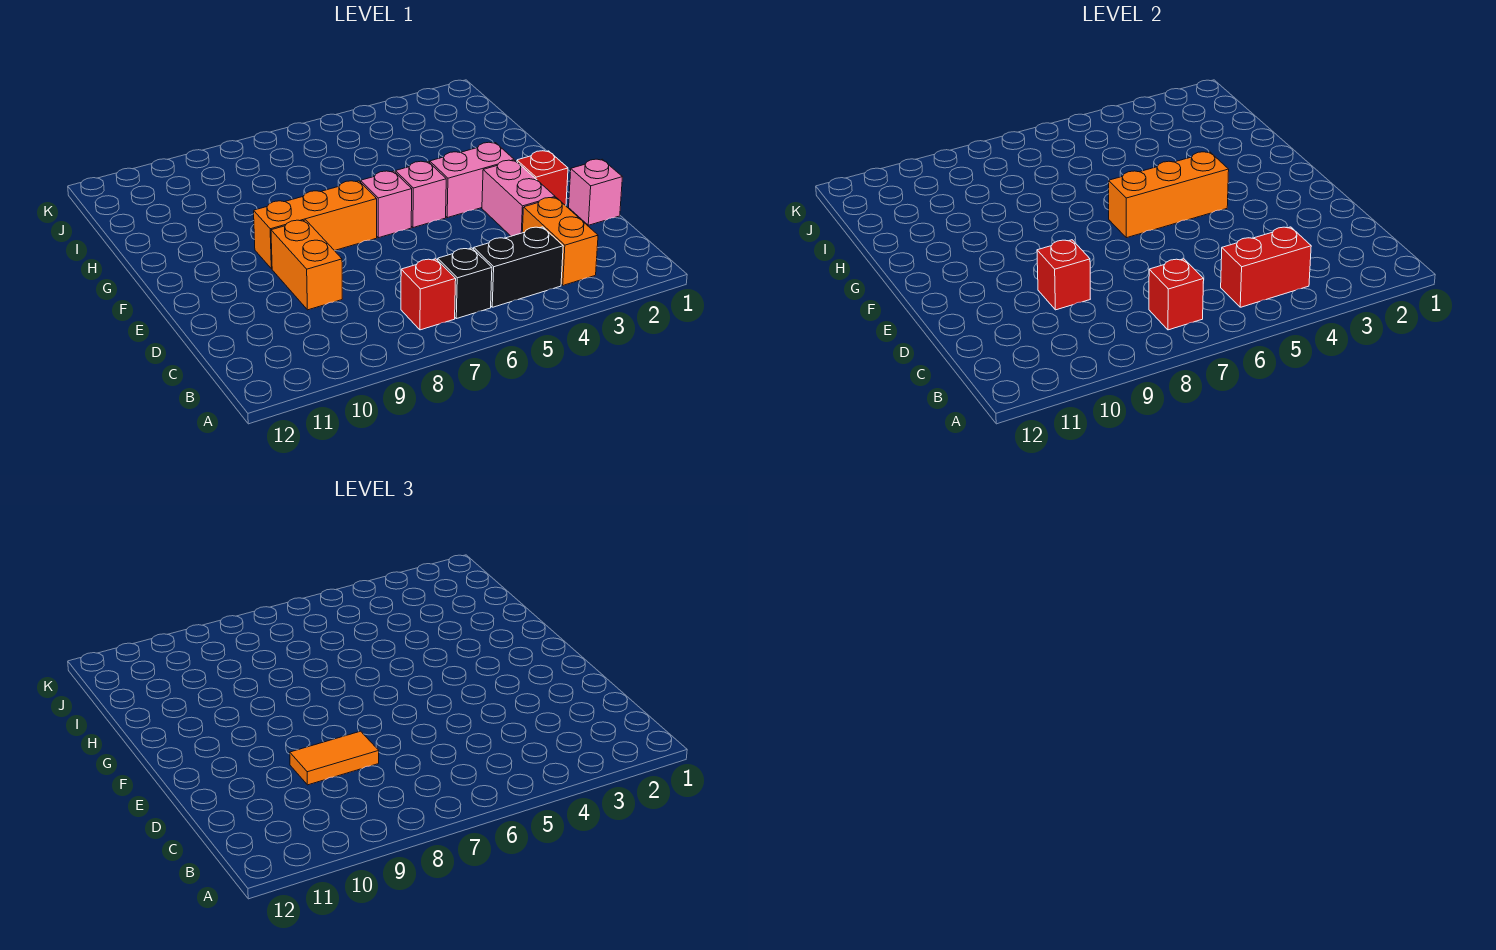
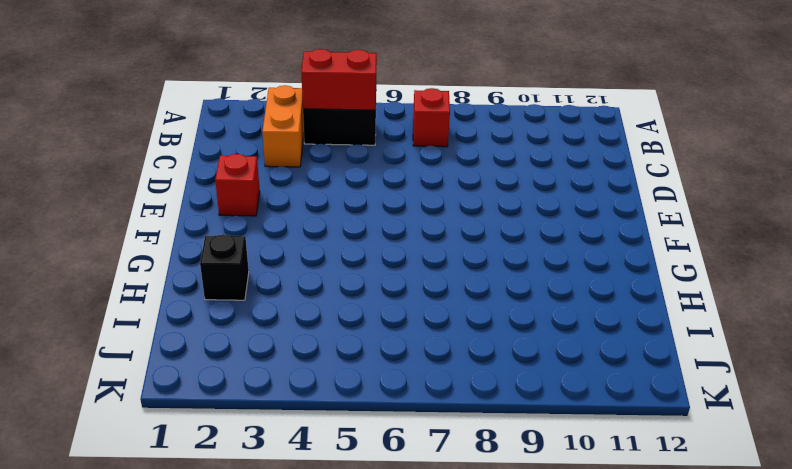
black brick H2 level 1 -> black brick B6 level 1
none -> pink brick D1 level 1
none -> pink brick D3:E3 level 1
none -> orange brick D9:E9 level 1

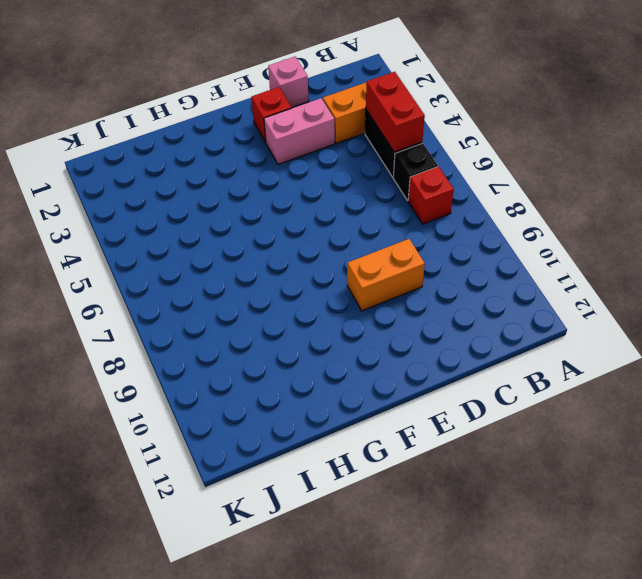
none -> pink brick F3:F4 level 1
none -> pink brick F5 level 1
none -> pink brick F6 level 1

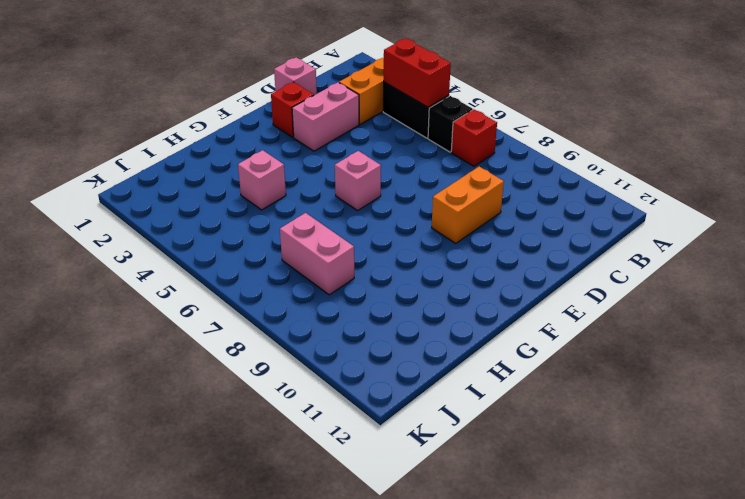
pink brick H4 level 1 -> pink brick F5 level 1
pink brick I7:I8 level 1 -> pink brick F3:F4 level 1
none -> orange brick F7:F9 level 1
none -> red brick B7 level 2
none -> red brick D9 level 2

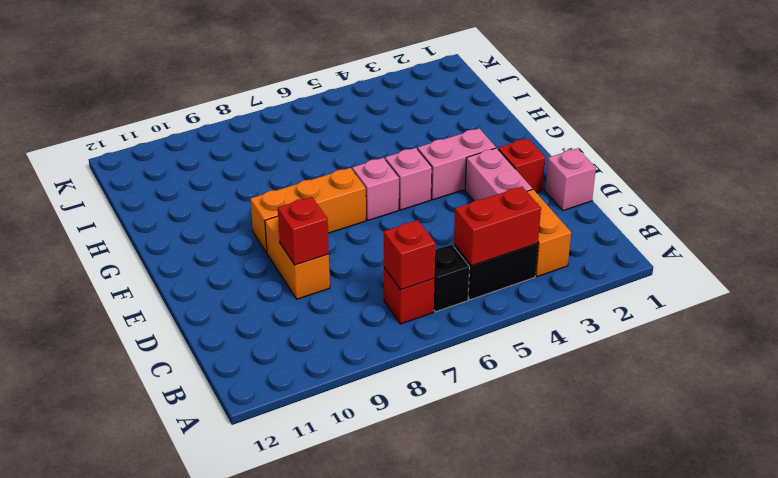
none -> orange brick F4:F6 level 2
none -> orange tile D8:D9 level 3

